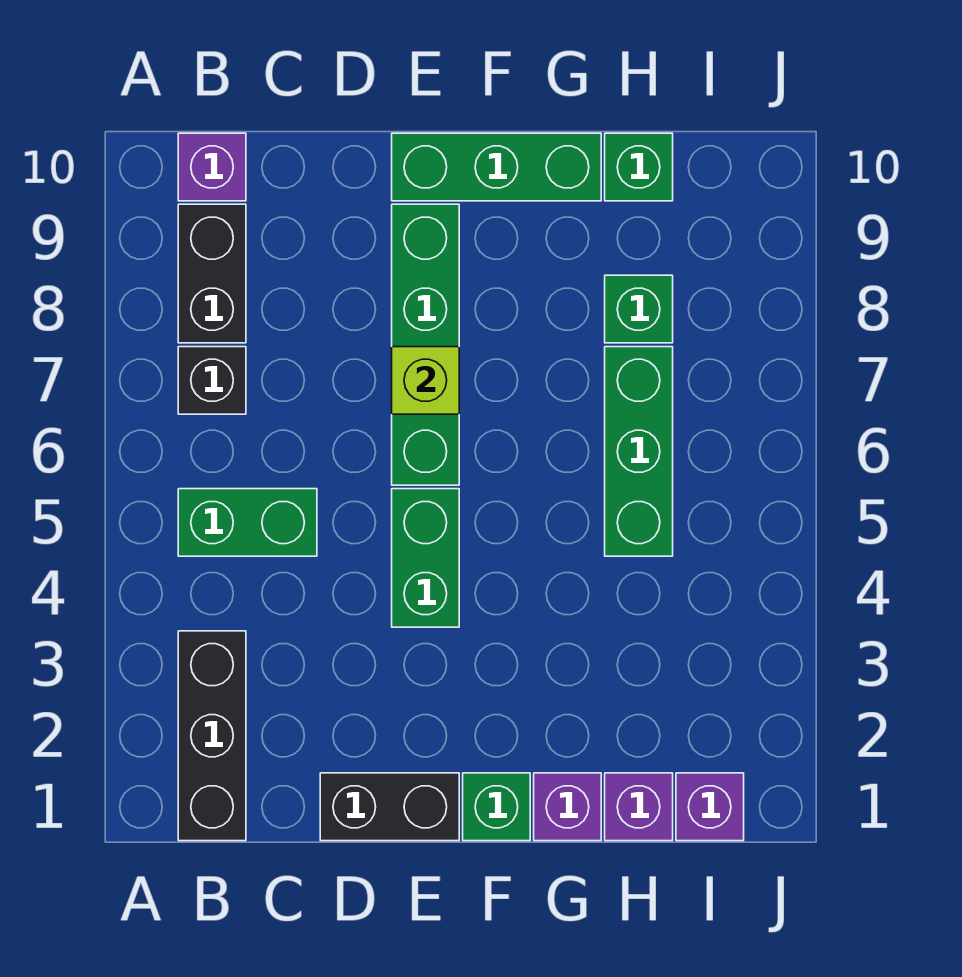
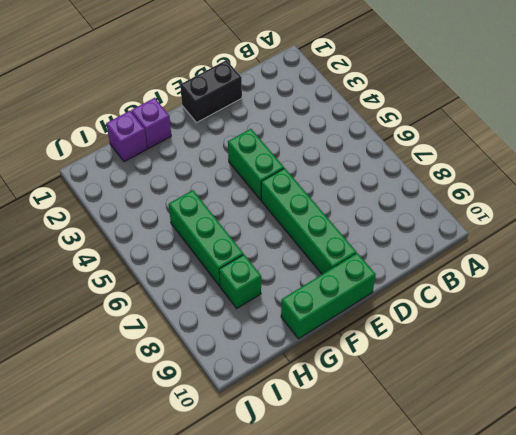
none -> black brick B1:B3 level 1
none -> green brick B5:C5 level 1
none -> black brick B7 level 1

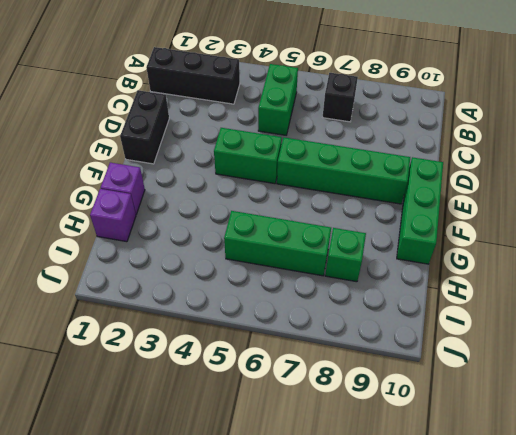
none -> black brick B8:B9 level 1
none -> purple brick B10 level 1
none -> green brick F1 level 1

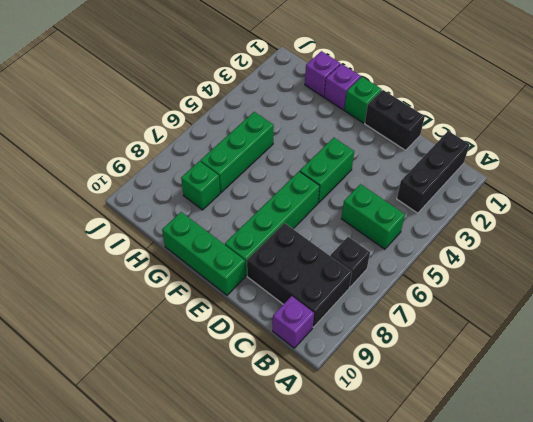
black brick B8:D9 level 1 -> black brick B8:B9 level 1
none -> green brick H10 level 1
none -> purple brick I1 level 1
none -> lime brick E7 level 2

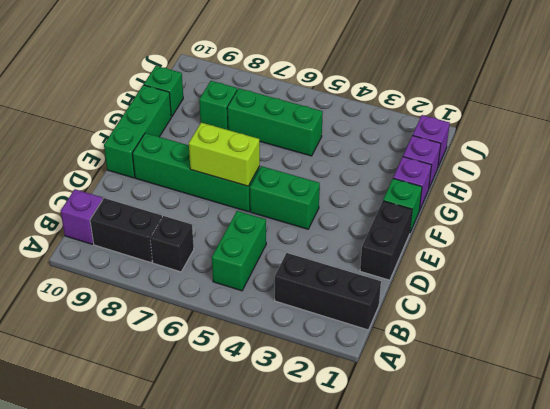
lime brick E6:E7 level 2 -> lime brick E7 level 2

